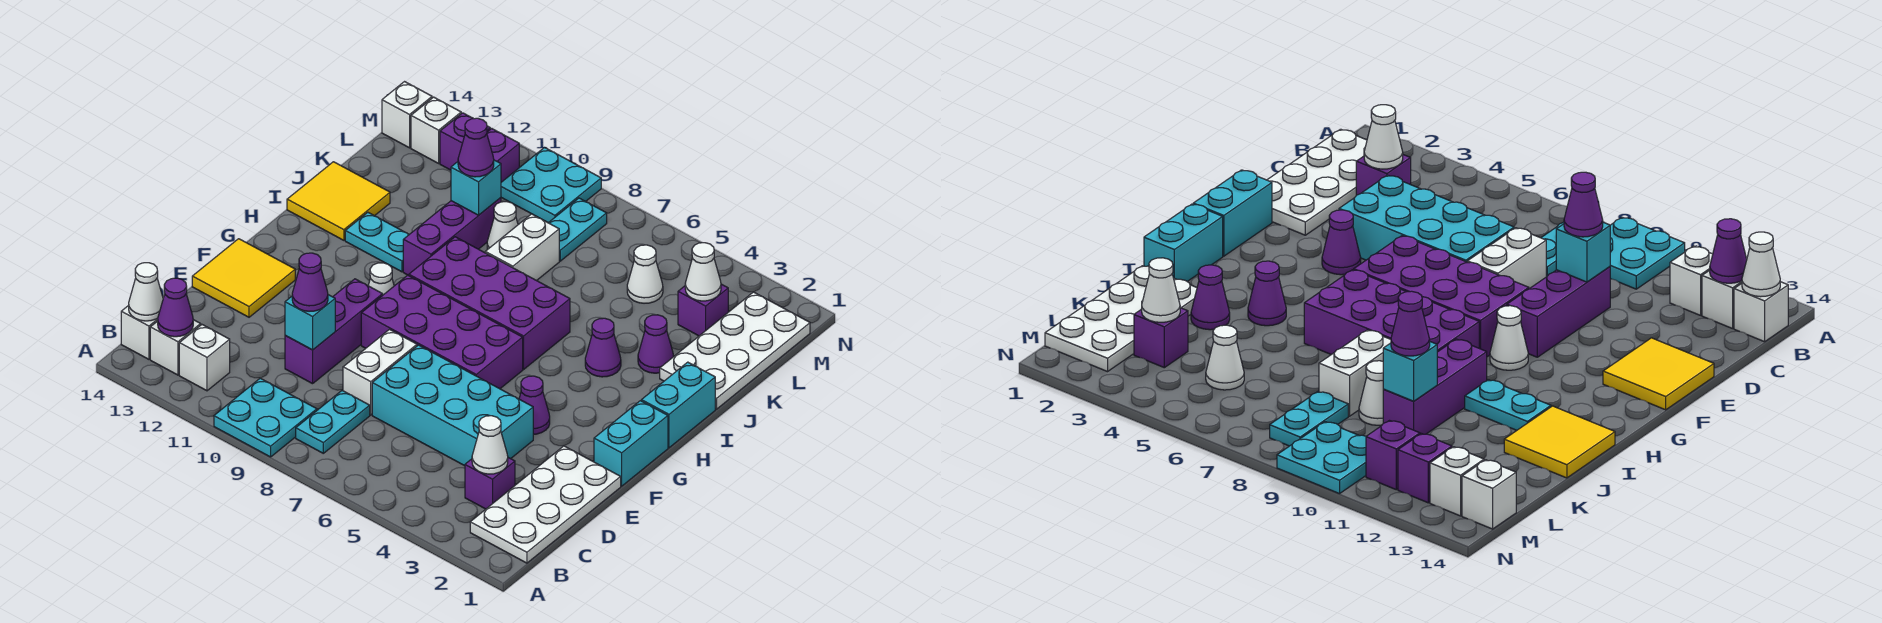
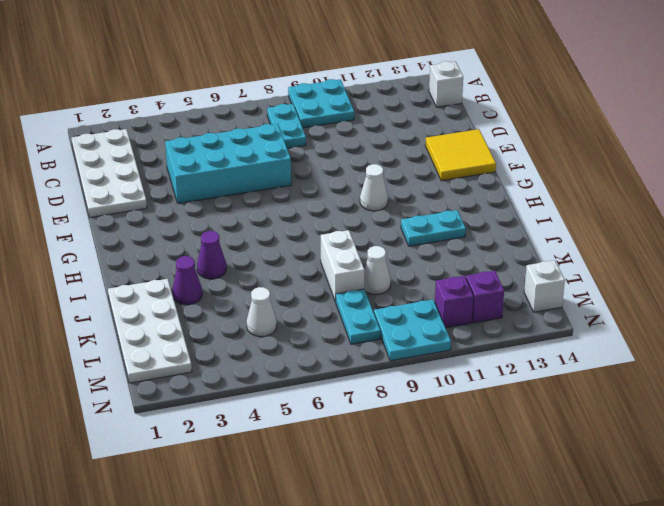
none -> white brick B12 level 1
none -> white brick B13 level 1
none -> purple brick C3 level 1
none -> white brick D8:E8 level 1

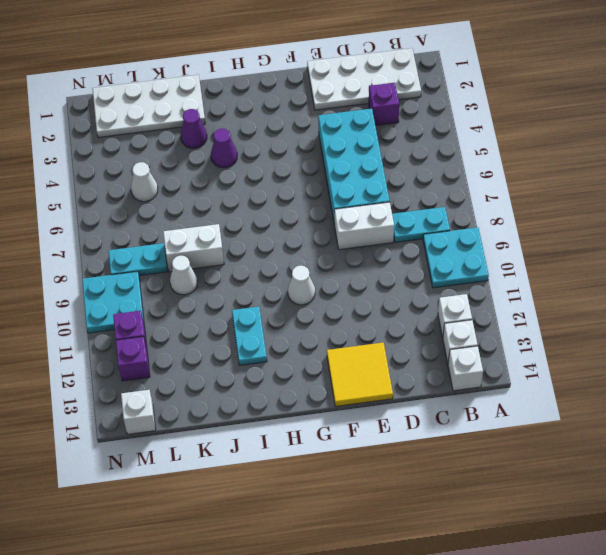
none -> purple brick D10:F10 level 1
none -> cyan brick F1:G1 level 1
none -> purple cone F4 level 1
none -> purple brick F6:G9 level 1

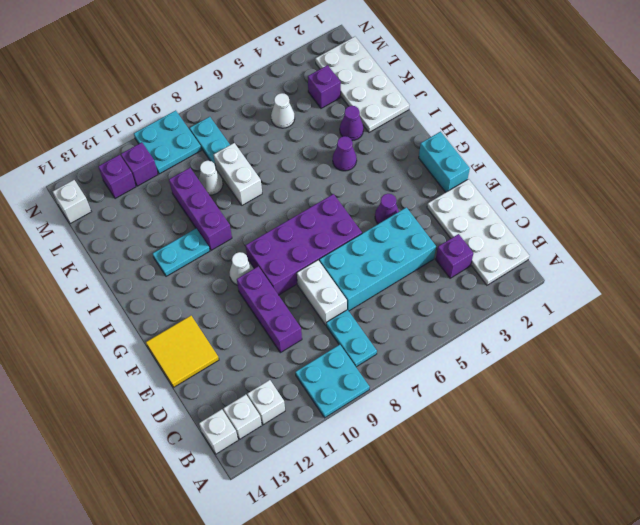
none -> cyan brick H1:I1 level 1
none -> purple brick H6:I9 level 1
none -> yellow tile I13:J14 level 1
none -> white brick M13 level 1

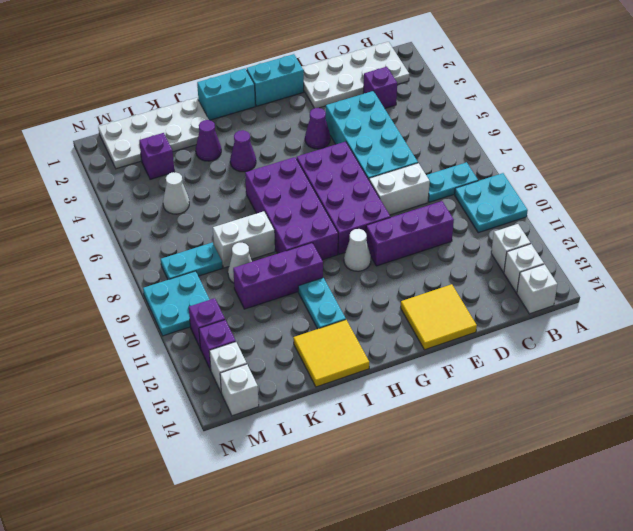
none -> purple cone B13 level 2
none -> white cone B14 level 2
none -> white cone C3 level 2
none -> cyan brick D10 level 2

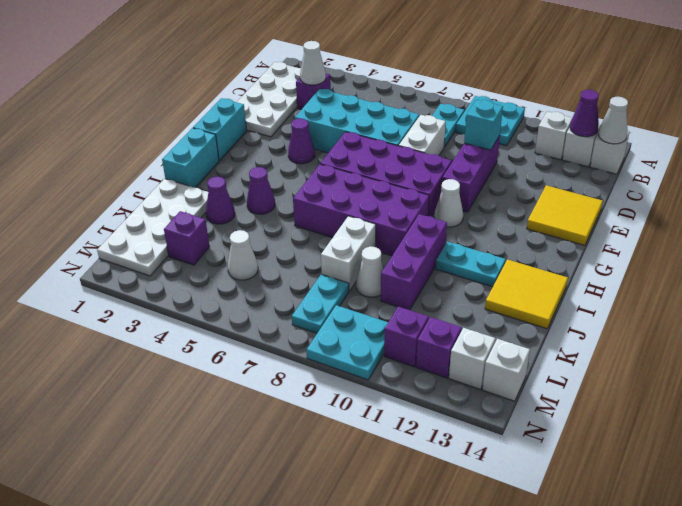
none -> cyan brick K10 level 2
none -> white cone L3 level 2
none -> purple cone D10 level 3
none -> purple cone K10 level 3

